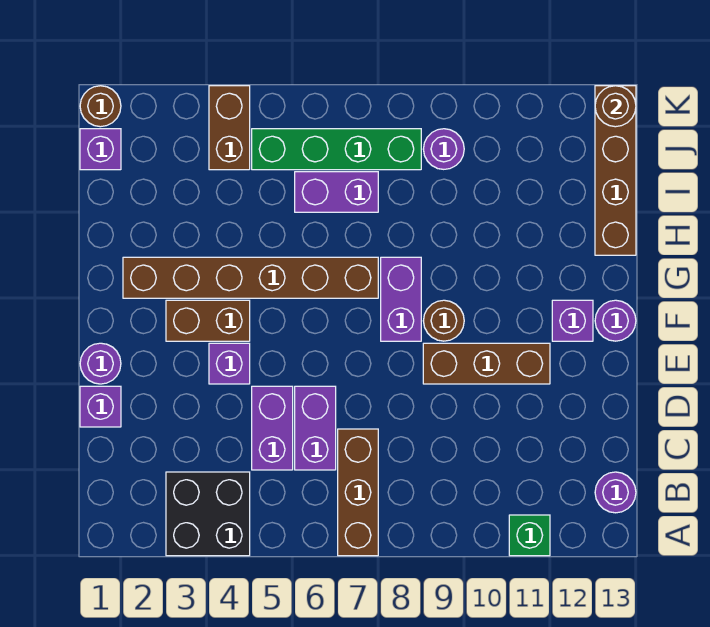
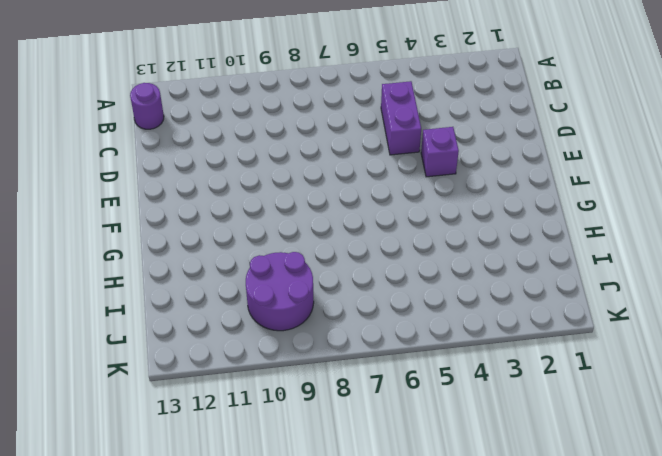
purple round brick I9:J10 level 1 -> purple round brick J9 level 1
none -> black brick A3:B4 level 1
none -> brown brick A7:C7 level 1
none -> green brick A11 level 1

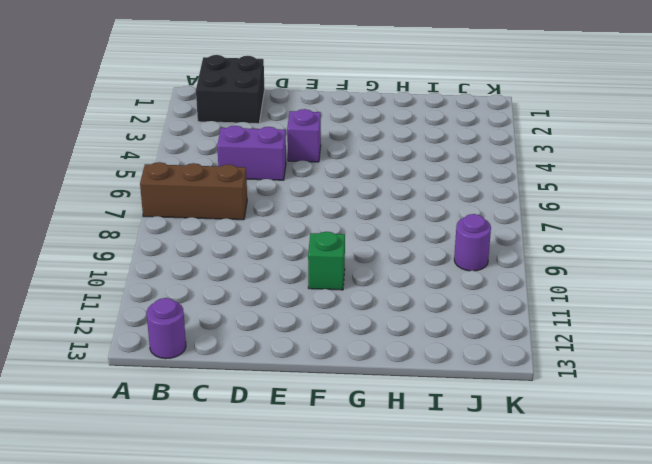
black brick B1:C2 level 1 -> black brick A3:B4 level 1
green brick F10 level 1 -> green brick A11 level 1
none -> purple brick C6:D6 level 1
none -> purple brick D1 level 1
none -> purple round brick E1 level 1

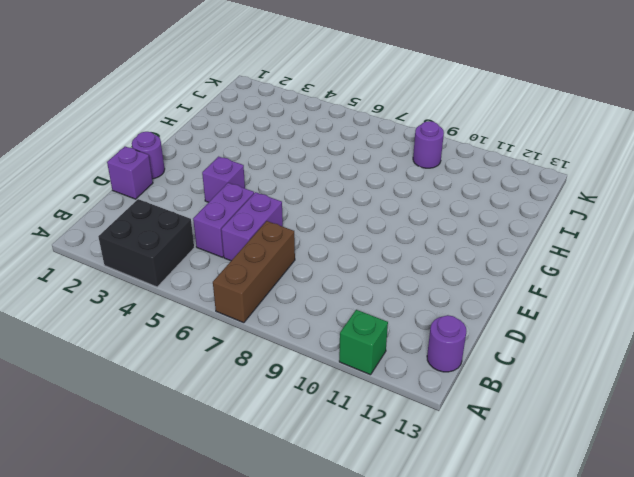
none -> brown brick E9:E11 level 1
none -> brown brick F3:F4 level 1
none -> purple brick F8:G8 level 1

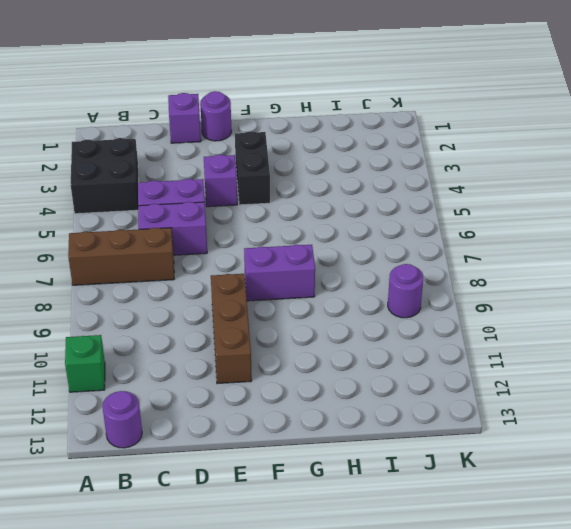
black brick F3:F4 level 1 -> brown brick F3:F4 level 1
none -> brown round brick F9 level 1
none -> purple brick F12 level 1
none -> purple round brick F13 level 1

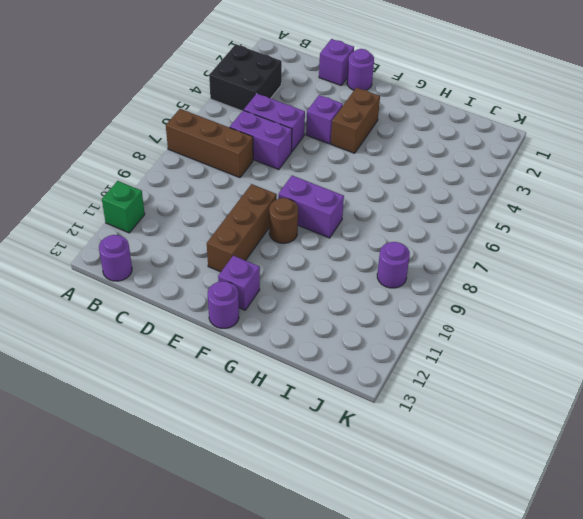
none -> brown brick G2:G7 level 1
none -> brown brick H13:K13 level 1
none -> purple brick I6:I7 level 1

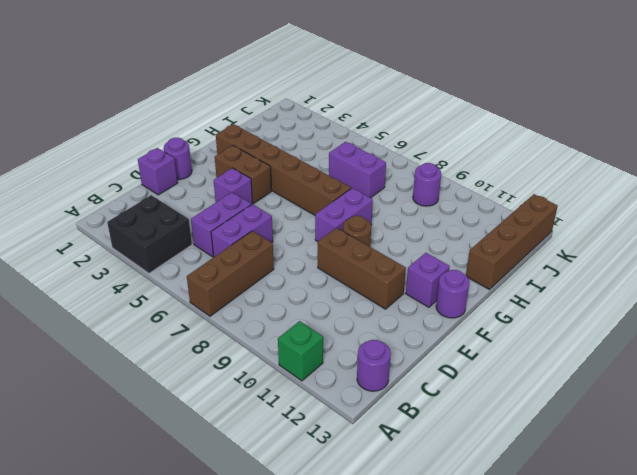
none -> purple brick J1 level 1
none -> brown brick J4:K4 level 1
none -> green brick J5:J8 level 1

